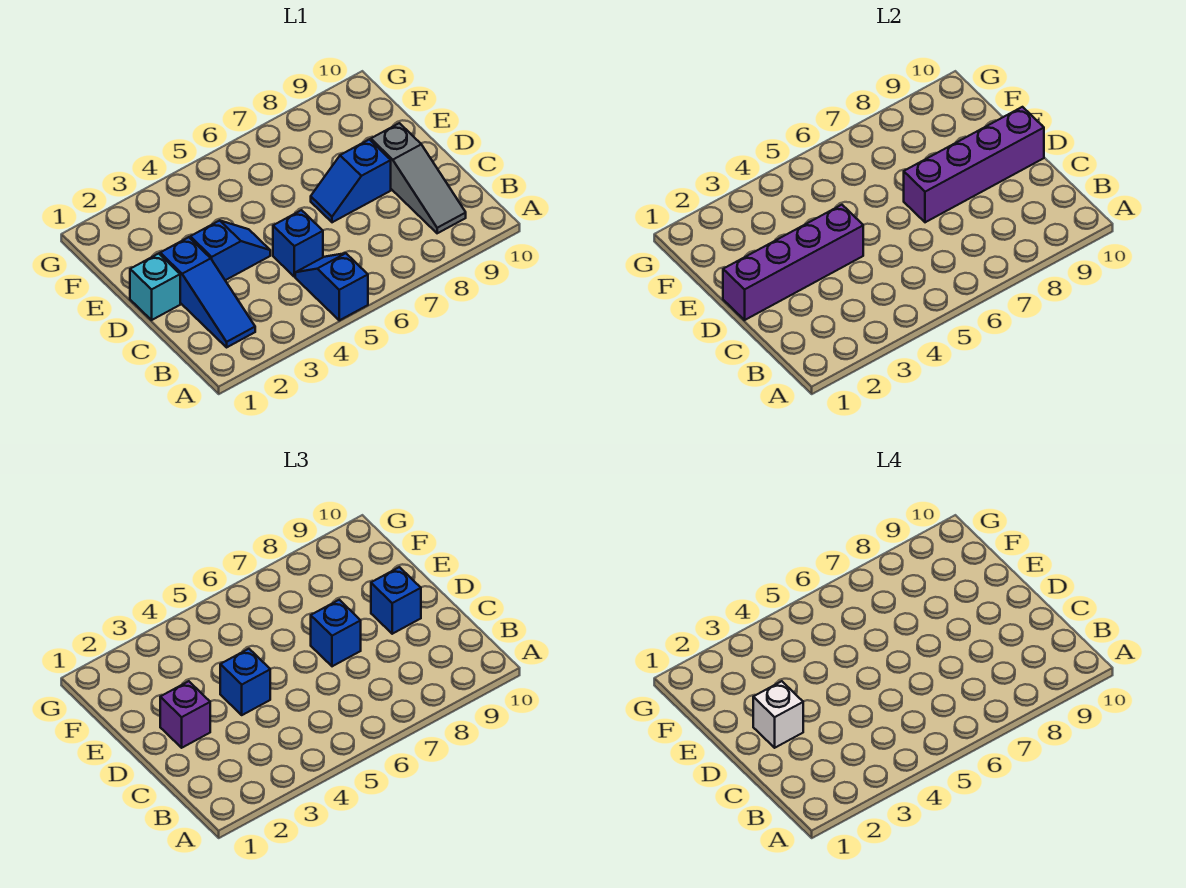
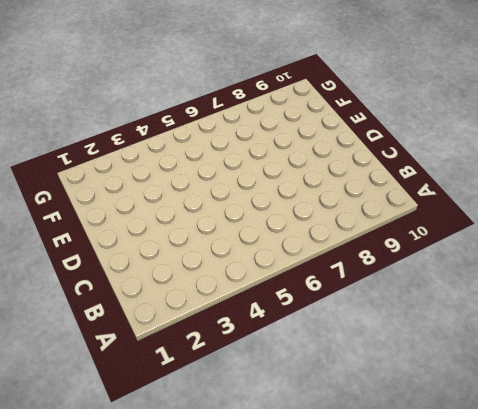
none -> blue slope A5:B5 level 1 top A
none -> blue slope B2:D2 level 1 top D
none -> grey slope B9:D9 level 1 top D

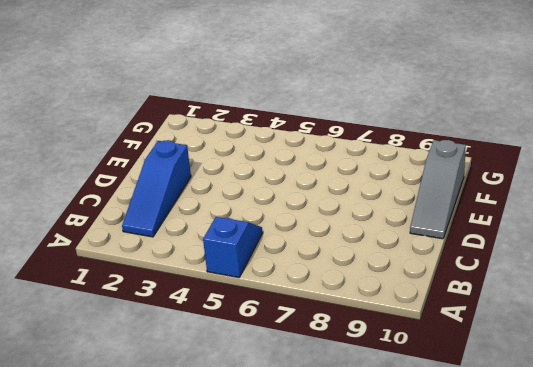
grey slope D10:F10 level 1 top F -> grey slope B9:D9 level 1 top D
none -> blue brick C5 level 1
none -> cyan brick D1 level 1
none -> blue slope D3:D4 level 1 top 3

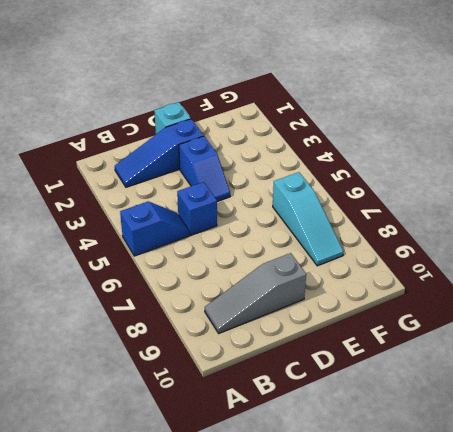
cyan slope F6:F8 level 1 top 6 -> none
none -> blue slope D7:D8 level 1 top 8
none -> purple brick D1:D4 level 2
none -> purple brick D7:D10 level 2

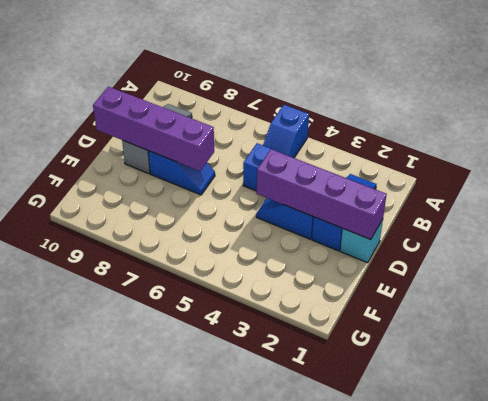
none -> purple brick D2 level 3
none -> blue brick D4 level 3
none -> blue brick D7 level 3

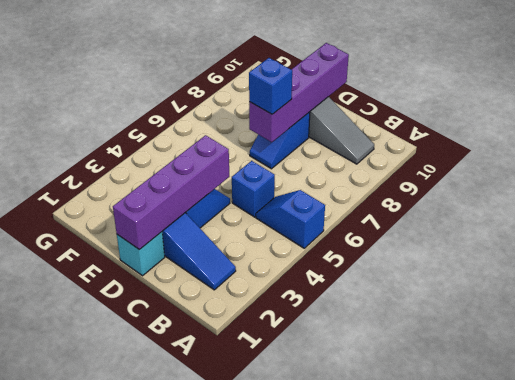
none -> purple brick D2 level 3
none -> blue brick D4 level 3
none -> blue brick D9 level 3

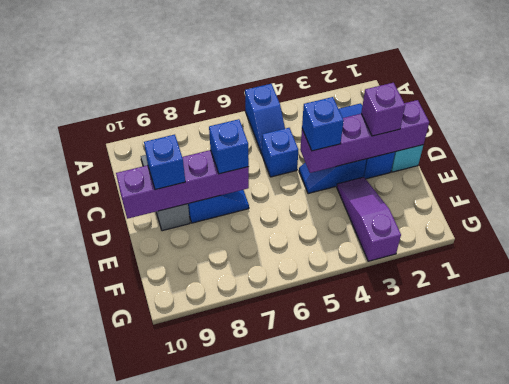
purple slope E3:G3 level 1 top G -> none
none -> white brick D2 level 4

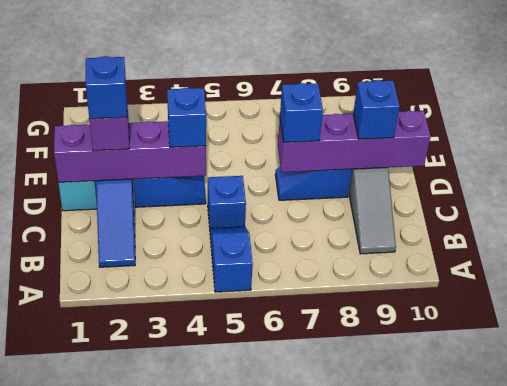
blue brick D2 level 4 -> white brick D2 level 4

